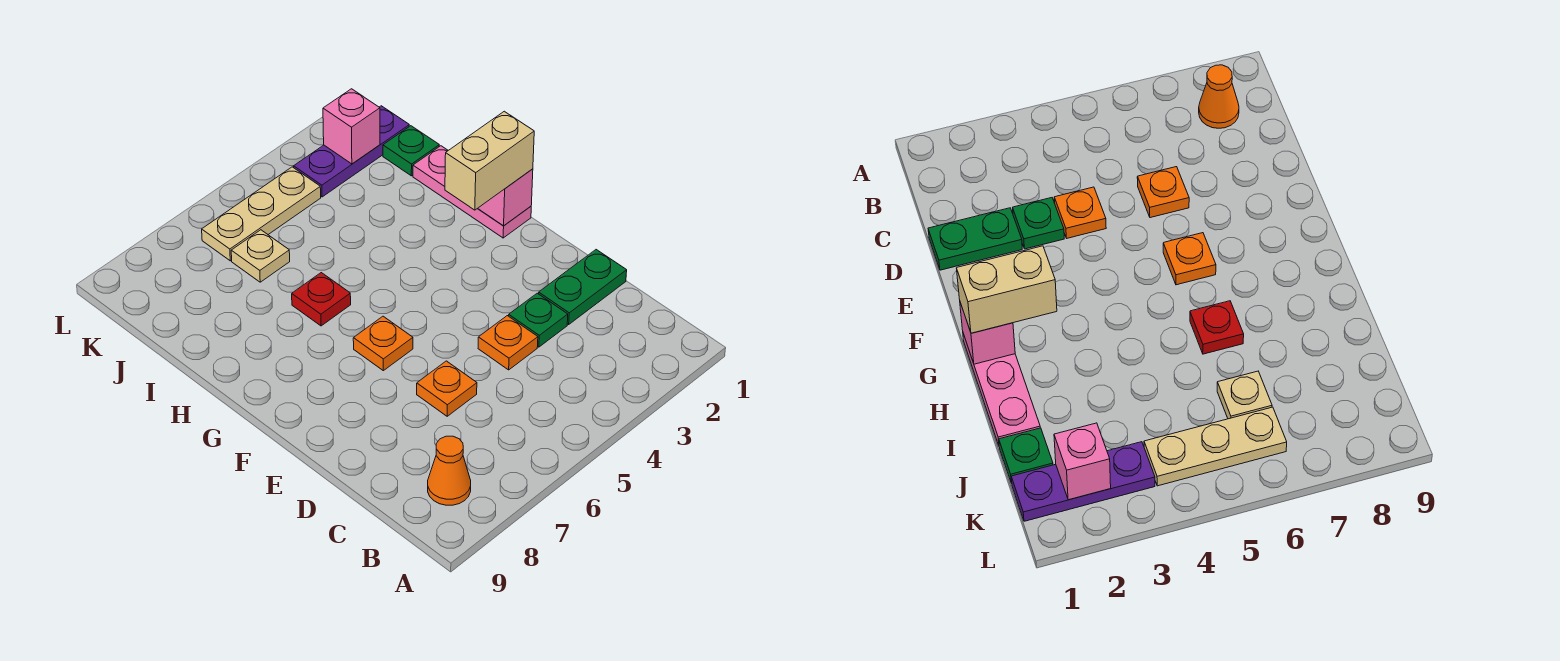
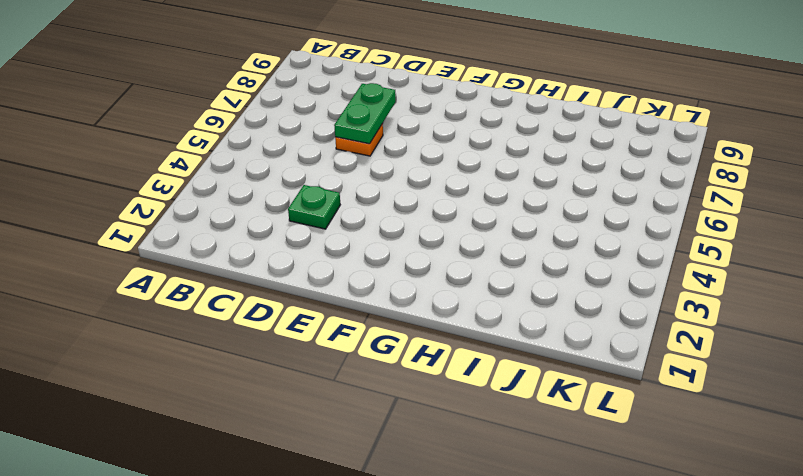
green plate D6:D7 level 2 -> green plate D1:D2 level 1
none -> orange cone B8 level 1
none -> orange plate D4 level 1
none -> orange plate F6 level 1

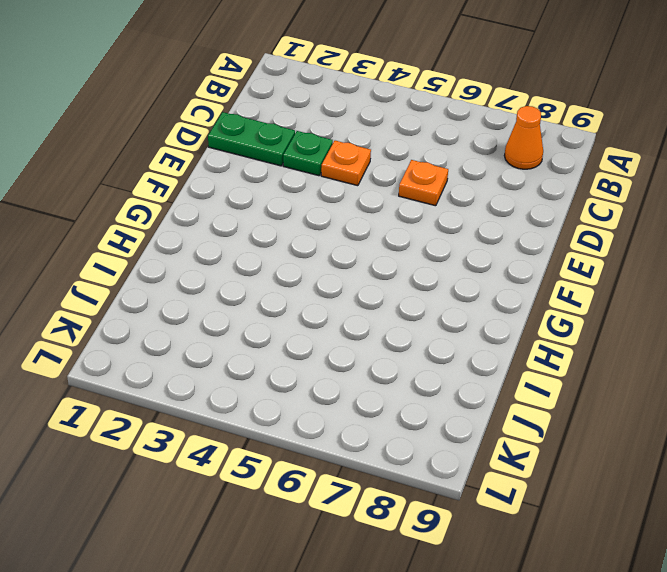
none -> orange plate F6 level 1
none -> pink plate G1:I1 level 1
none -> red plate H6 level 1

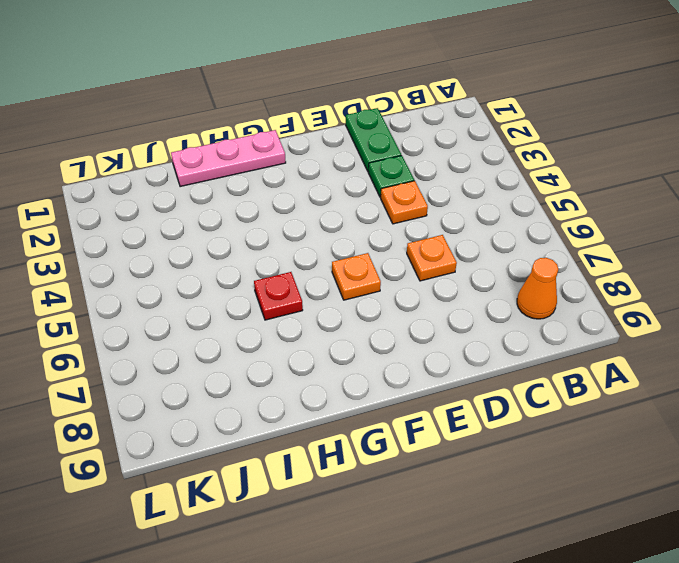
none -> green plate J1 level 1
none -> tan plate J6 level 1
none -> purple plate K1:K3 level 1

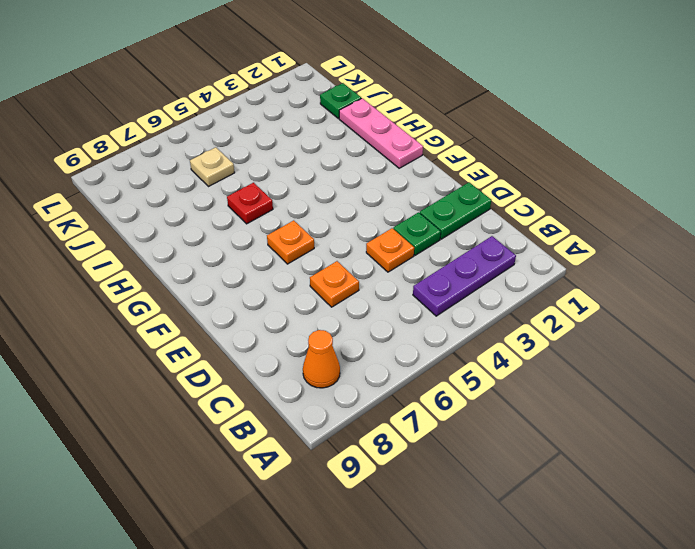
purple plate B2:B4 level 1 -> purple plate K1:K3 level 1
none -> tan plate K4:K6 level 1
none -> pink brick G1 level 2
none -> pink brick K2 level 2

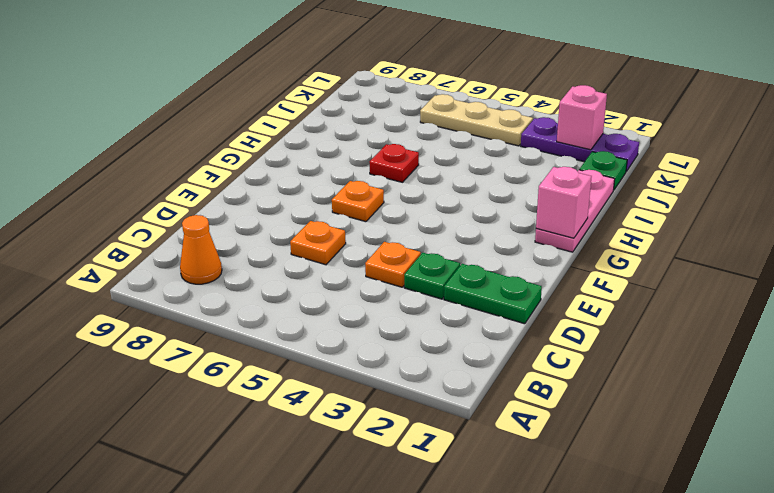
none -> tan plate J6 level 1
none -> tan brick G1:G2 level 3

